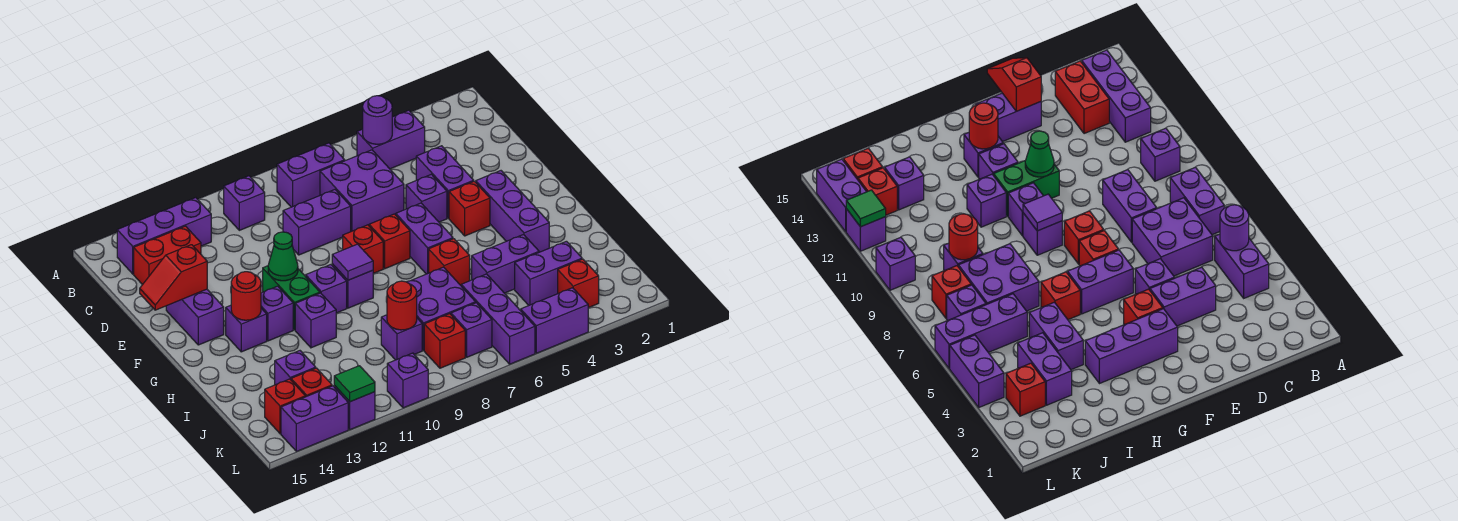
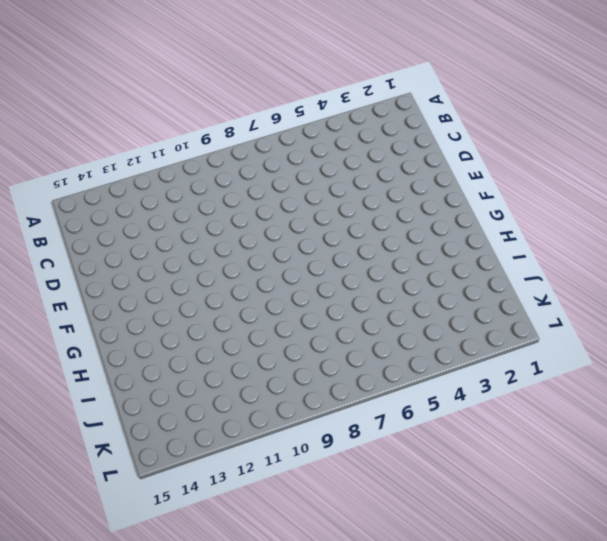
none -> purple brick B4:B5 level 1
none -> purple brick B7:B8 level 1
none -> purple brick B10 level 1
none -> purple brick B12:B14 level 1

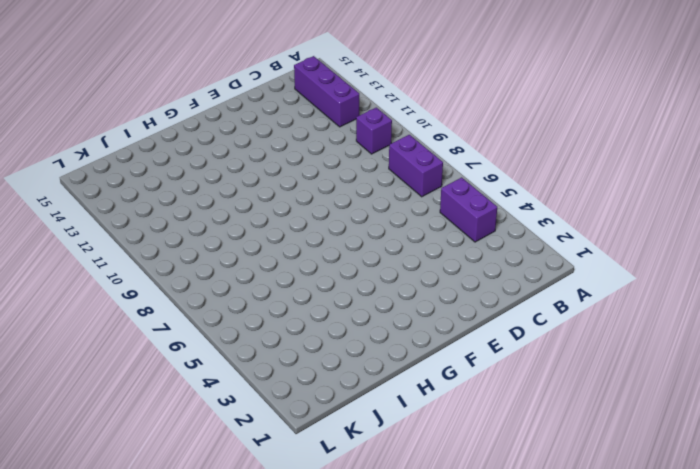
none -> purple brick C6:D7 level 1
none -> red brick C13:C14 level 1
none -> purple brick D4:E4 level 1
none -> purple brick D8:D9 level 1

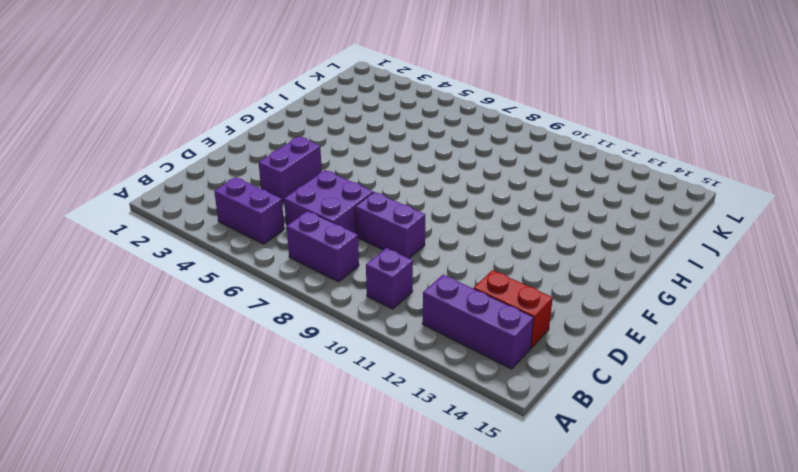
none -> purple brick E5 level 1
none -> purple brick E14:F14 level 1
none -> purple brick F3:H3 level 1
none -> red brick F4 level 1

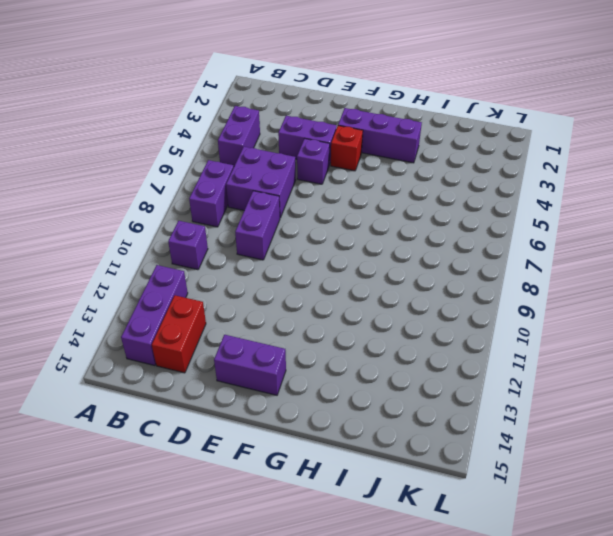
none -> purple brick F6:G6 level 1
none -> red brick F7 level 1
none -> red brick F8 level 1
none -> green brick F11:G11 level 1

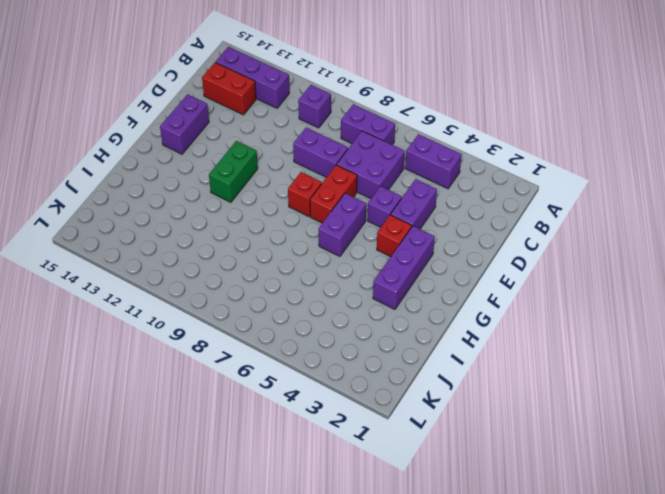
red brick E7:F7 level 1 -> red brick F7 level 1
none -> purple brick G9 level 1
none -> purple brick G10 level 1
none -> purple brick G12 level 1
none -> purple brick G13 level 1

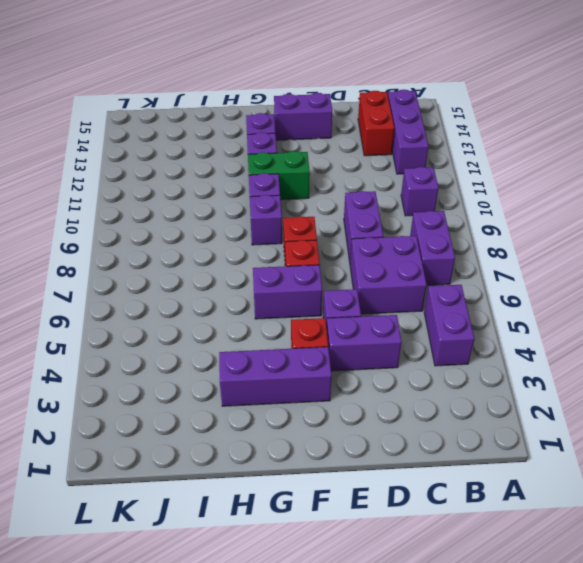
none -> red brick H6 level 1
none -> purple brick H11 level 1
none -> purple brick I4:I5 level 1
none -> purple brick I7:J8 level 1

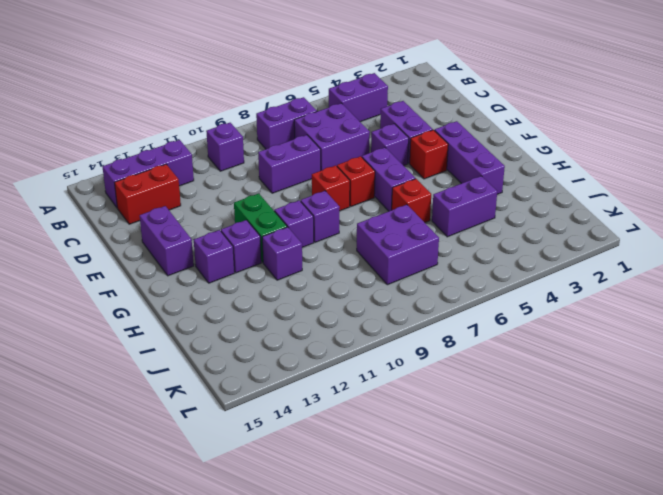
none -> purple brick J3:J4 level 1
none -> purple brick J6:L6 level 1
none -> purple brick J9 level 1
none -> purple brick J13 level 1

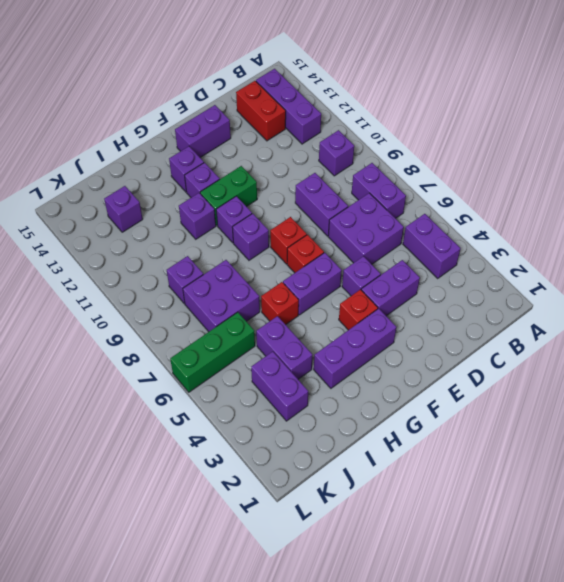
green brick J6:L6 level 1 -> purple brick J6:L6 level 1
none -> red brick K3 level 1
none -> purple brick K7 level 1
none -> red brick K8 level 1
none -> red brick K13 level 1

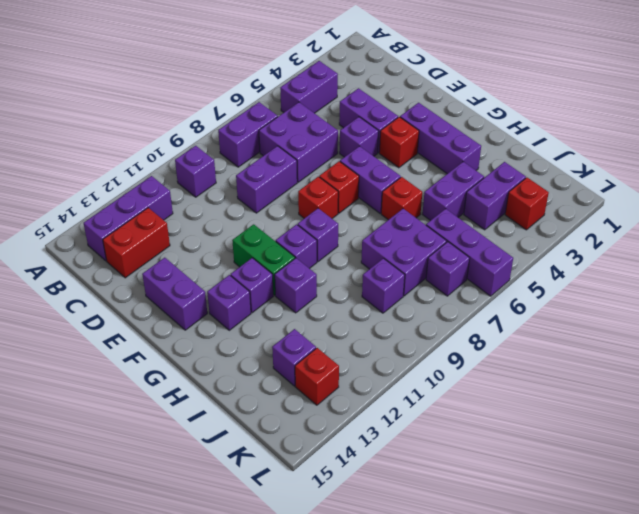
none -> red brick K8 level 1
none -> red brick K14 level 1
none -> purple brick L4:L5 level 1
none -> purple brick L10 level 1

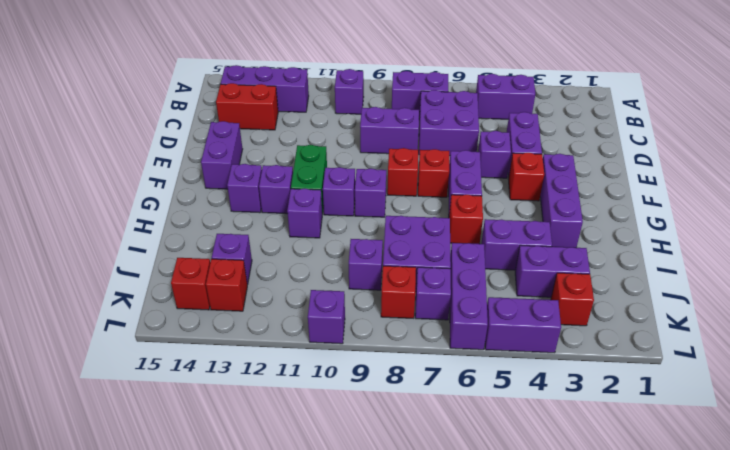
none -> purple brick L12 level 1
none -> purple brick L13:L14 level 1
none -> purple round brick B5 level 2
none -> red slope E14:E15 level 2 top 14

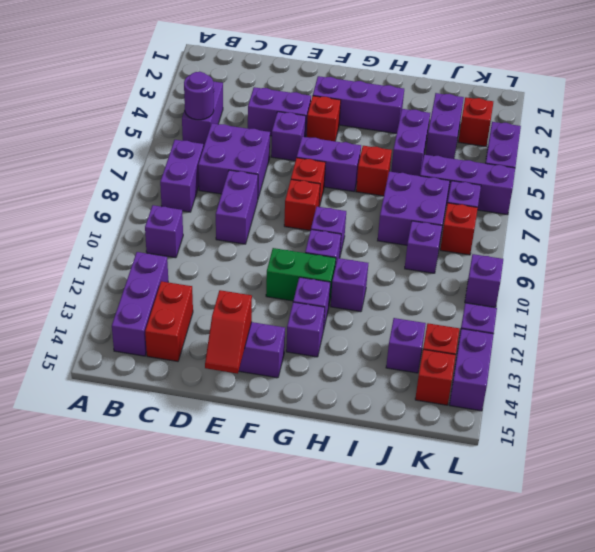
none -> green cone F11 level 2
none -> purple tile G9 level 2
none -> red round brick G13 level 2
none -> red round brick J9 level 2

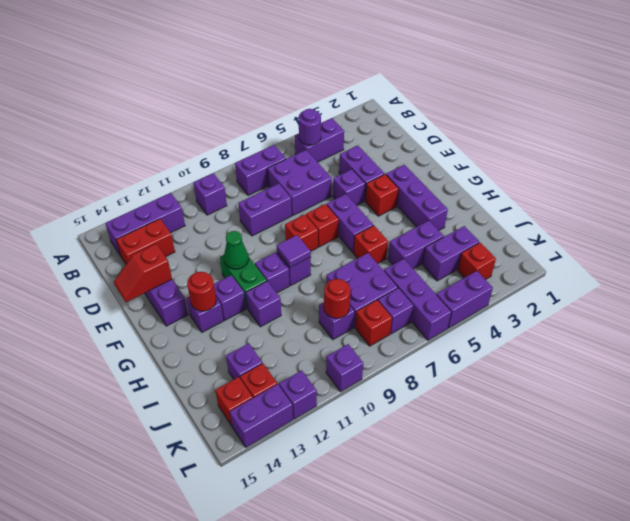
none -> green tile L12 level 2

